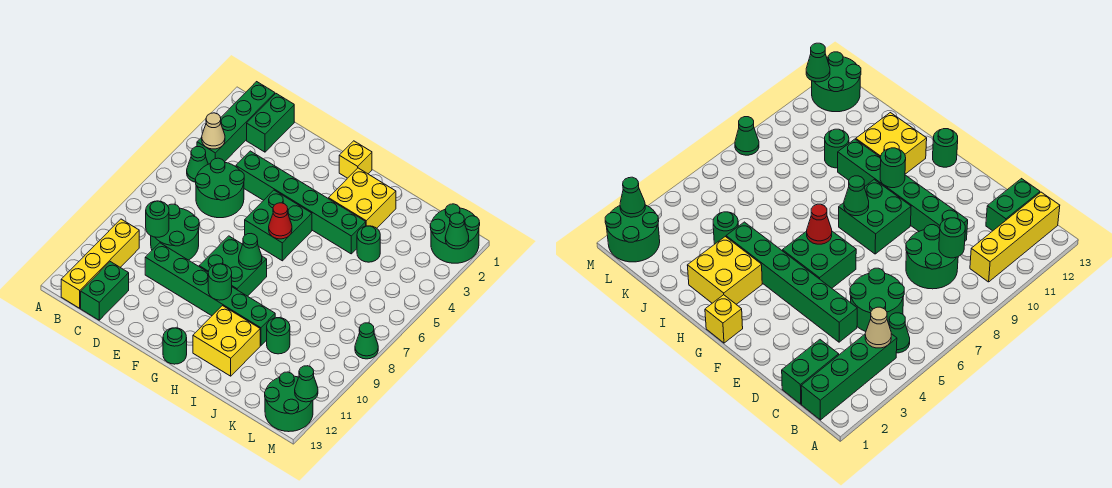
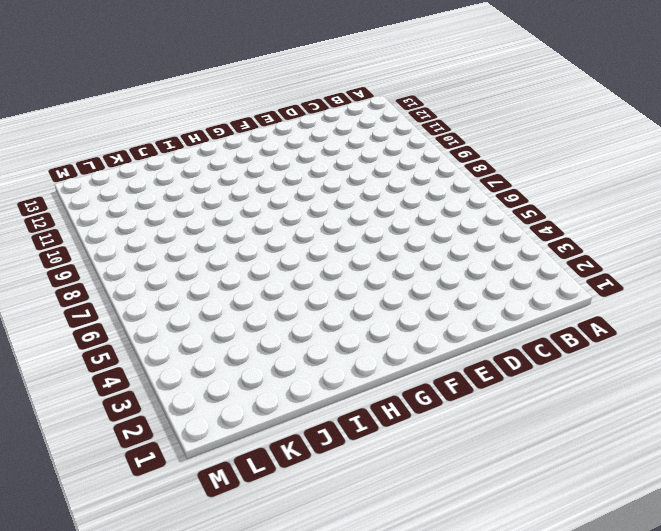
none -> green brick B1:B4 level 1
none -> green cone B5 level 1
none -> yellow brick B10:B13 level 1

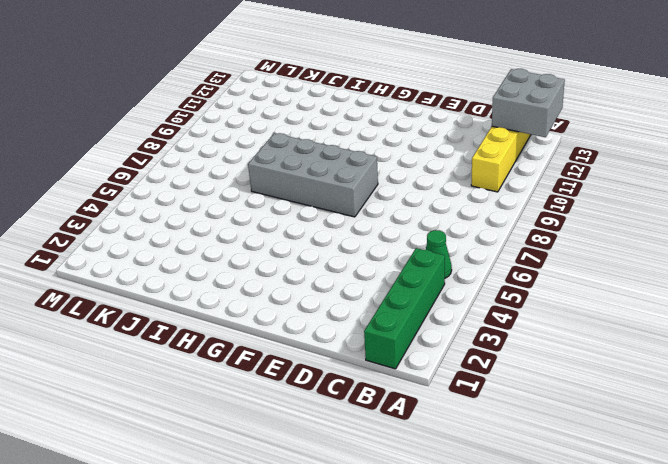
grey brick A12:B13 level 2 -> none
grey brick F7:I8 level 1 -> green brick F8:G9 level 1
none -> green brick C1:C2 level 1
none -> green round brick C5:D6 level 1
none -> green round brick C8:D9 level 1

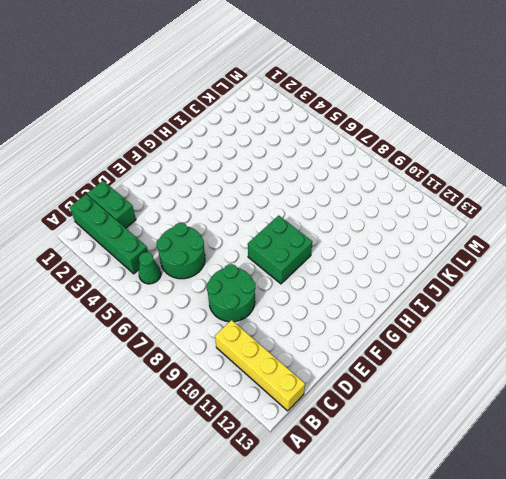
none -> green brick C12:C13 level 1
none -> green brick D4:I4 level 1
none -> green brick D10:I10 level 1

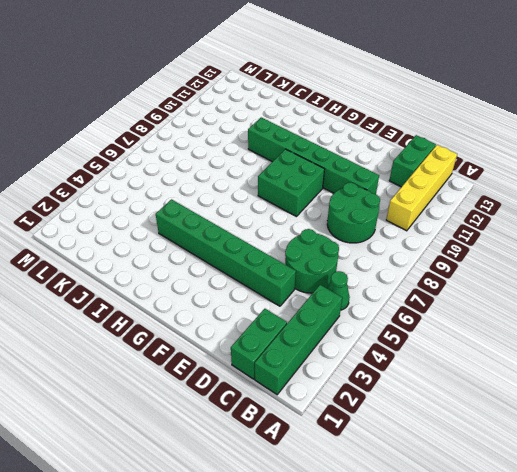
none -> green brick F5:G6 level 1
none -> yellow brick G1 level 1
none -> green round brick G13 level 1

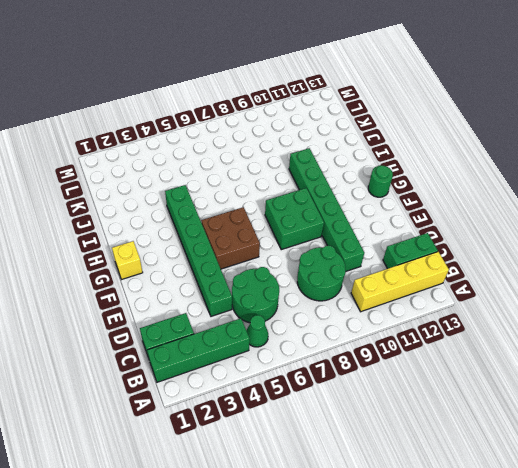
brown brick F5:G6 level 1 -> green brick F5:G6 level 1
none -> yellow brick H2:I3 level 1
none -> yellow brick H11:I12 level 1
none -> green round brick J4 level 1

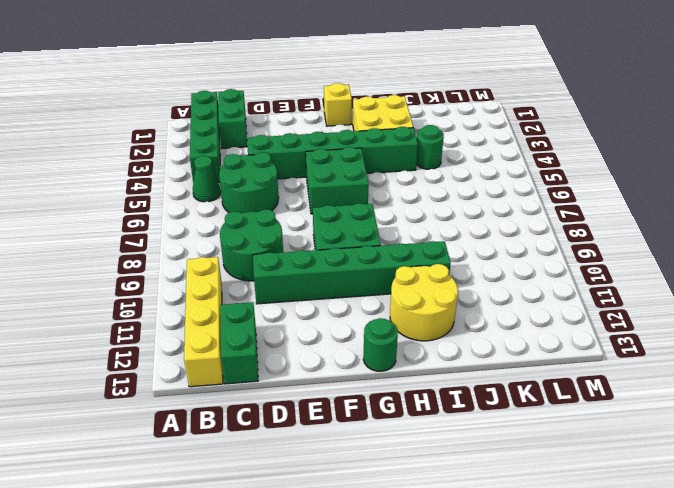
yellow round brick H11:I12 level 1 -> yellow brick H11:I12 level 1
none -> green round brick J10 level 1
none -> green round brick L1:M2 level 1
none -> green round brick L12:M13 level 1

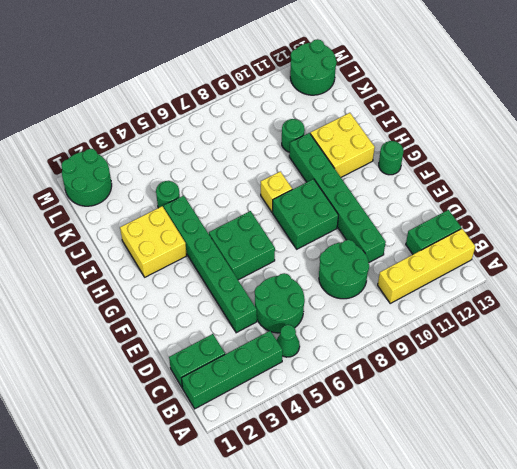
yellow brick H8 level 1 -> yellow brick G1 level 1
none -> green cone M8 level 1
none -> tan cone B4 level 2
none -> green round brick C9 level 2

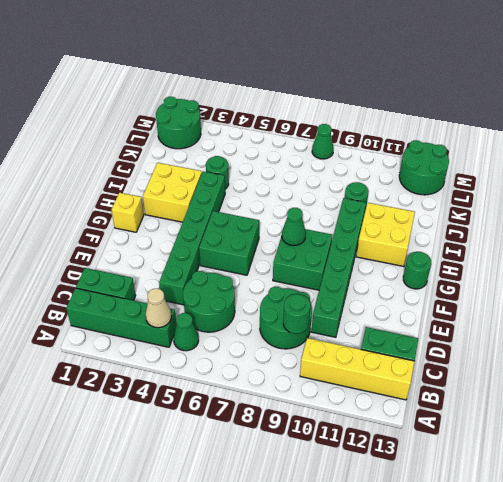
none -> red cone G6 level 2
none -> green round brick G10 level 2
none -> green cone M2 level 2

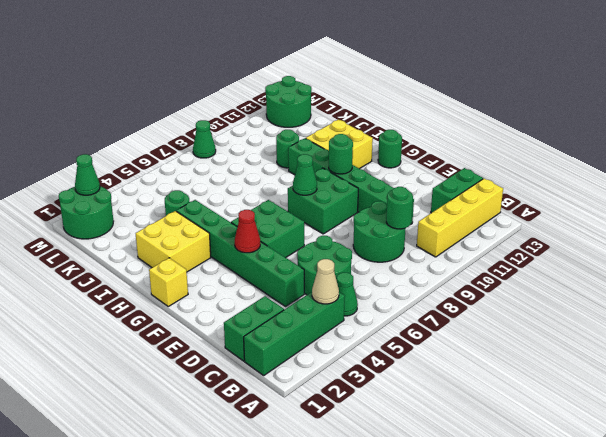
red cone F4 level 2 -> red cone G6 level 2
none -> green cone M12 level 2

